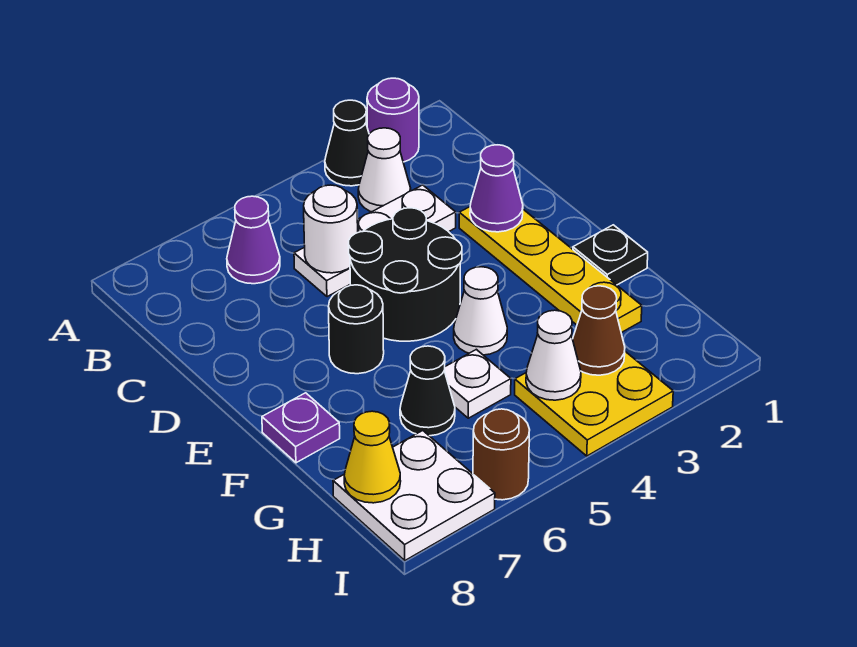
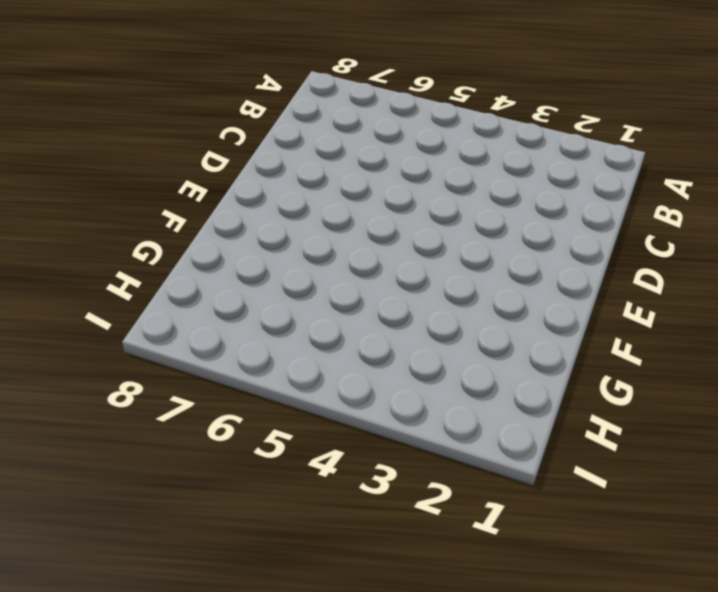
none -> purple round brick A2 level 1
none -> black cone A3 level 1
none -> white cone B3 level 1

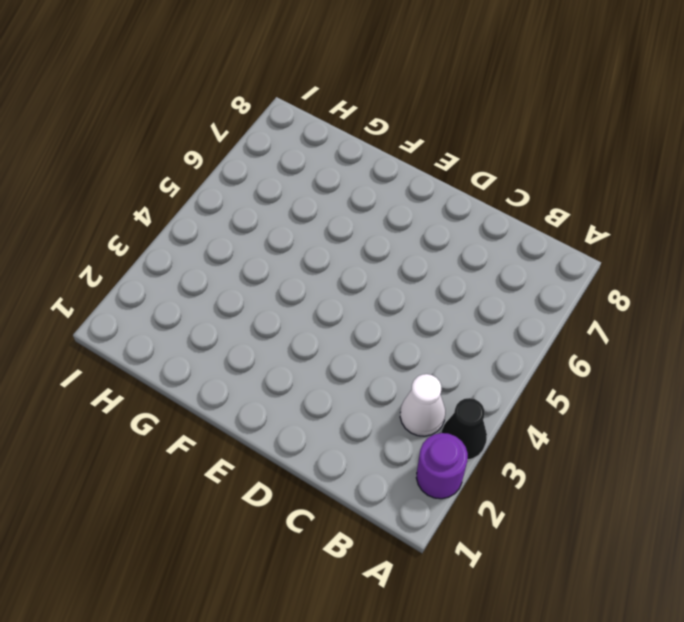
none -> purple cone B6 level 1
none -> white plate C3:C5 level 1
none -> yellow plate D2:G2 level 1

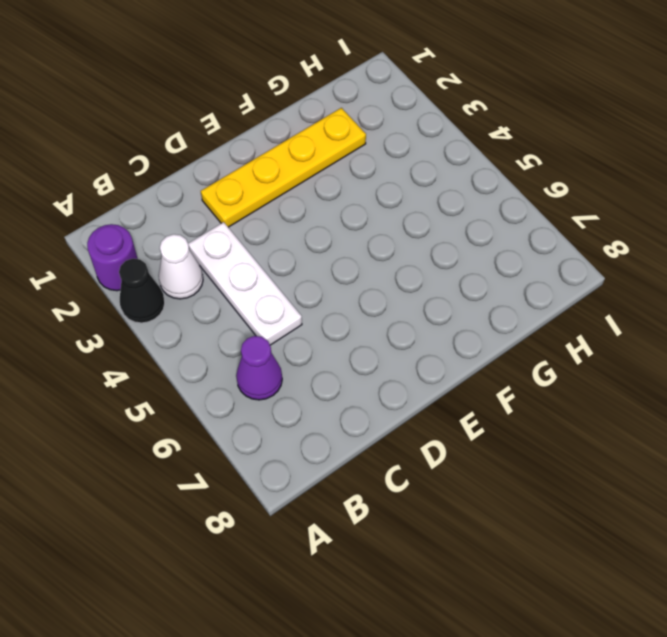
none -> black round brick D4:E5 level 1
none -> black round brick E6 level 1
none -> black plate F1 level 1

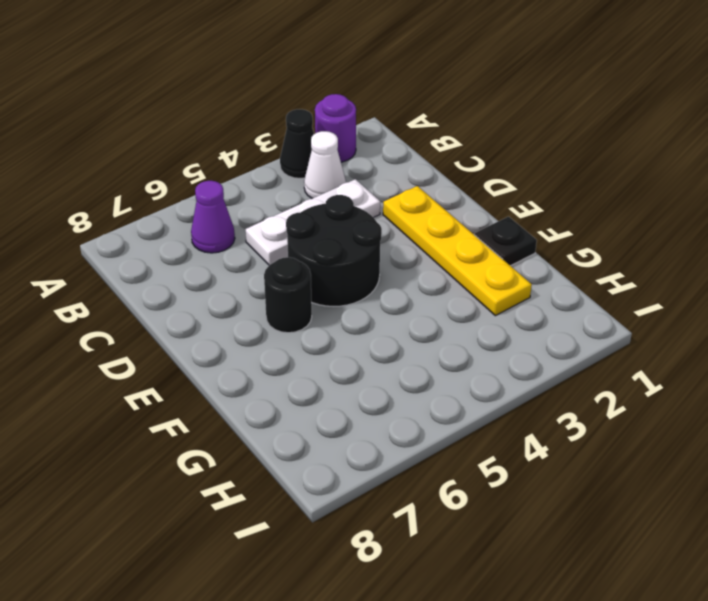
none -> white cone F4 level 1
none -> purple plate F8 level 1
none -> white plate G5 level 1

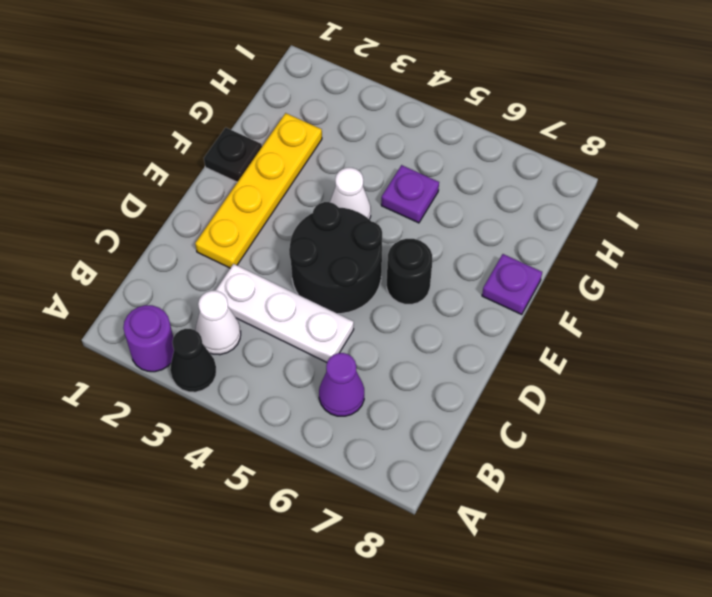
purple plate G5 level 1 -> white plate G5 level 1
none -> black cone G6 level 1
none -> yellow plate H3:I4 level 1
none -> white plate H7:I8 level 1

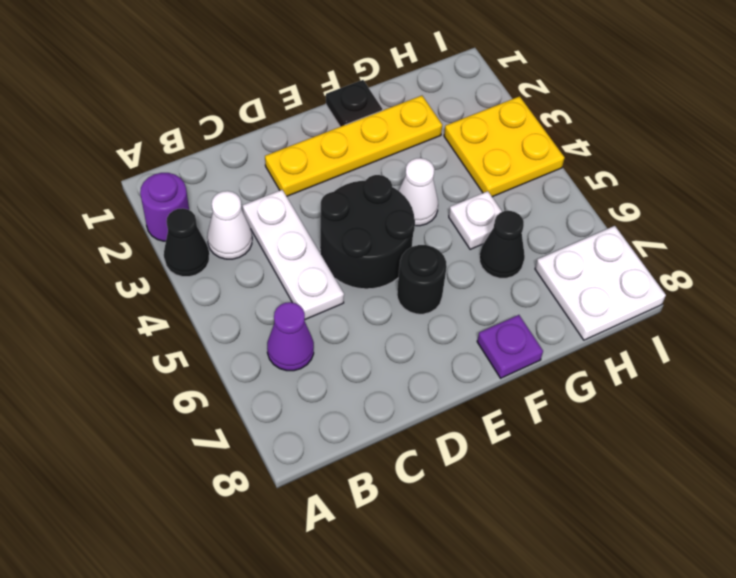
none -> brown round brick I6 level 1
none -> white round brick C5 level 2
none -> purple cone D2 level 2

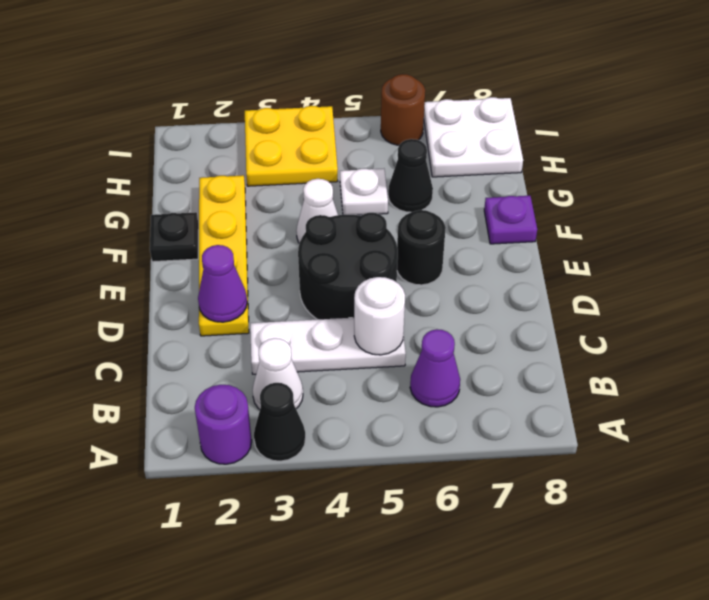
none -> brown cone H3 level 2
none -> white cone H4 level 2
none -> yellow cone H8 level 2

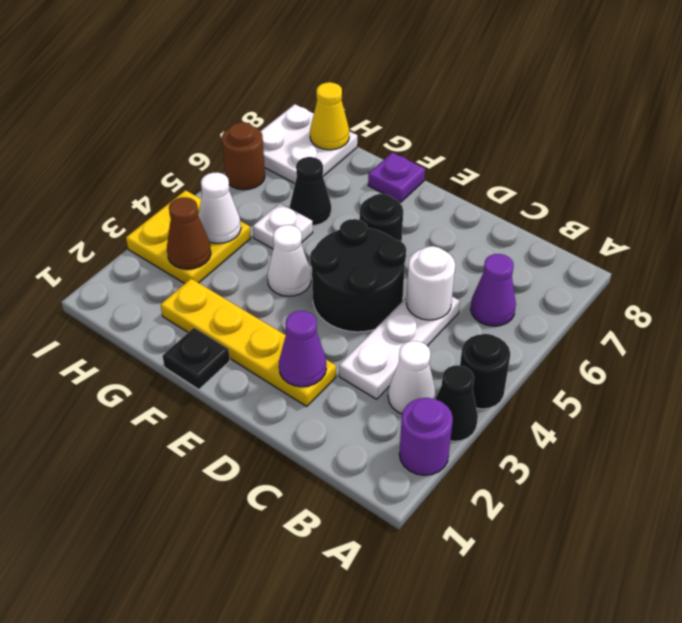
black round brick A4 level 1 -> none

